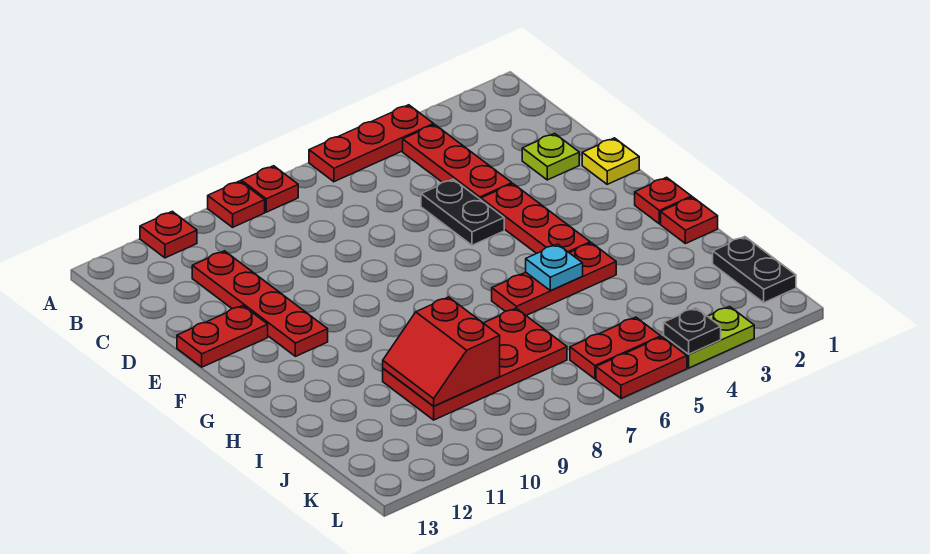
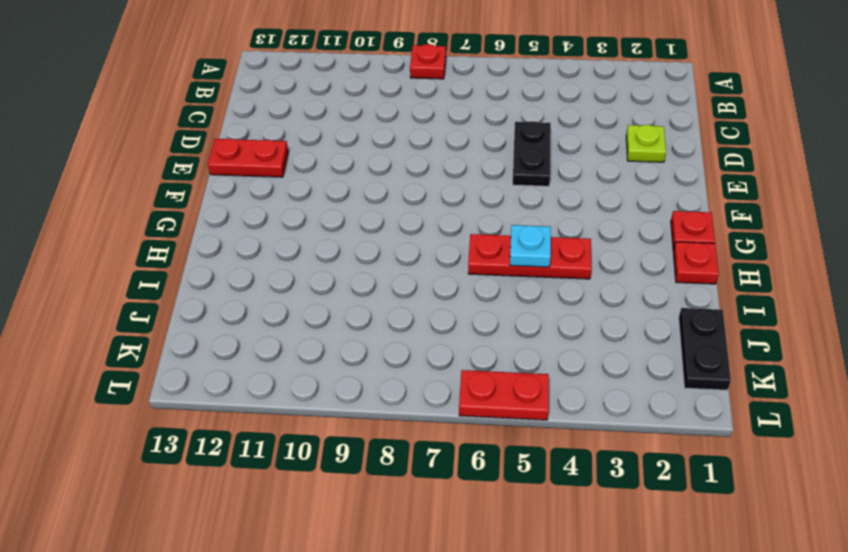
none -> red plate A4:A6 level 1
none -> red plate A9 level 1
none -> red plate A11 level 1

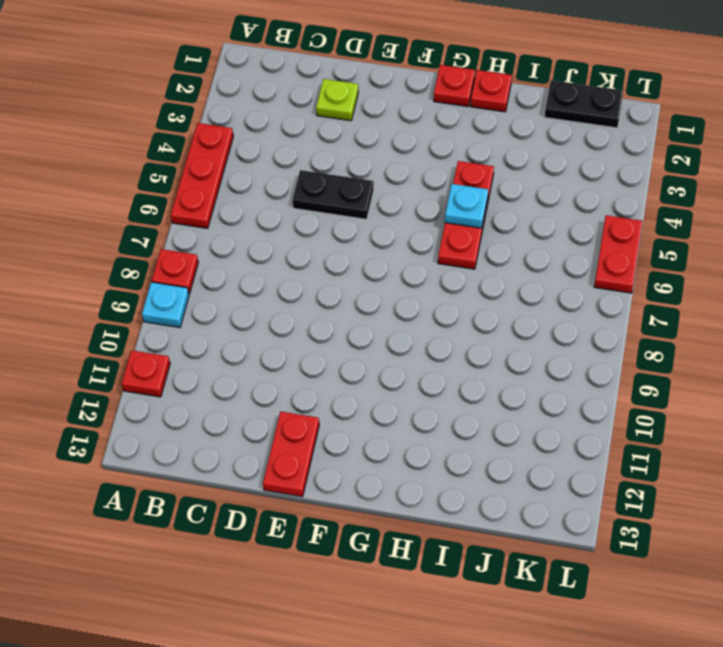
cyan plate A9 level 1 -> red plate A9 level 1
none -> red plate B4:D4 level 1
none -> red plate C11:F11 level 1
none -> yellow plate E1 level 1

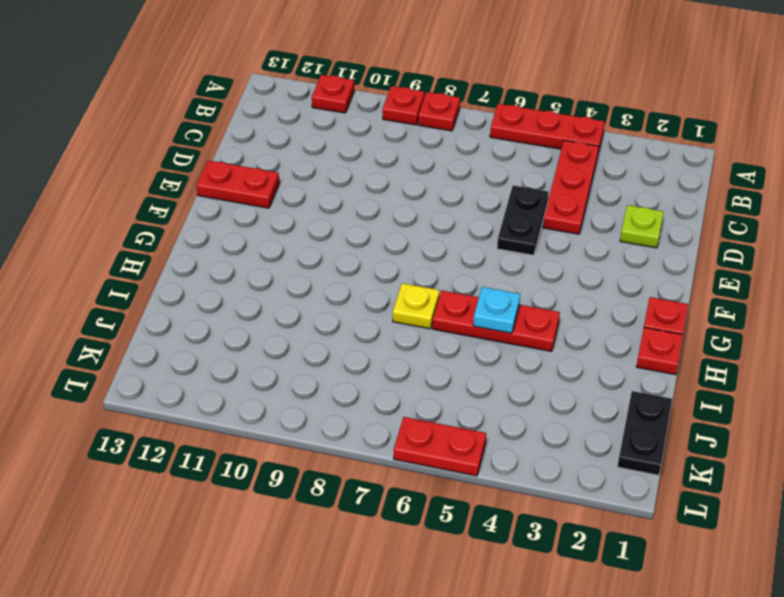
yellow plate H7 level 1 -> yellow plate E1 level 1
none -> red plate C11:F11 level 1
none -> red plate E4:G4 level 1
none -> red plate I7:J10 level 1

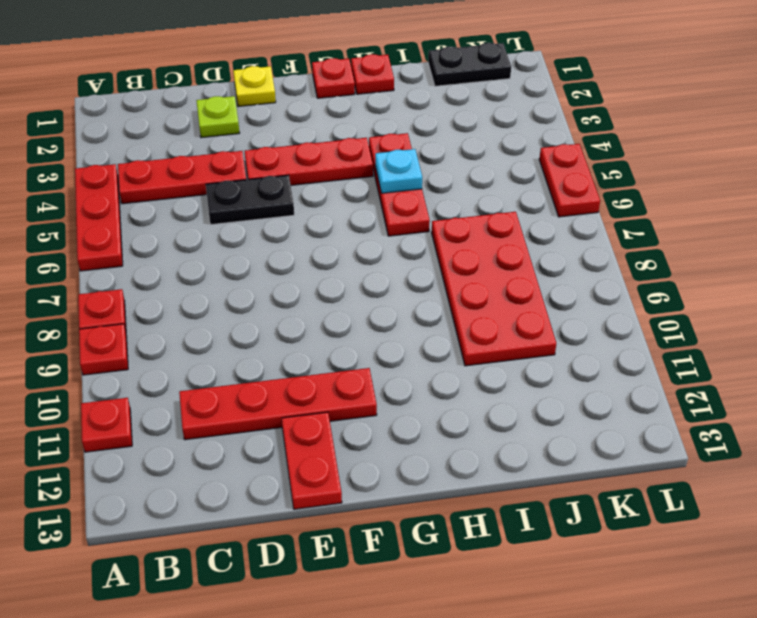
none -> red plate K5:K6 level 1
none -> lime plate L3:L4 level 1
none -> red slope I9:J10 level 2 top 9

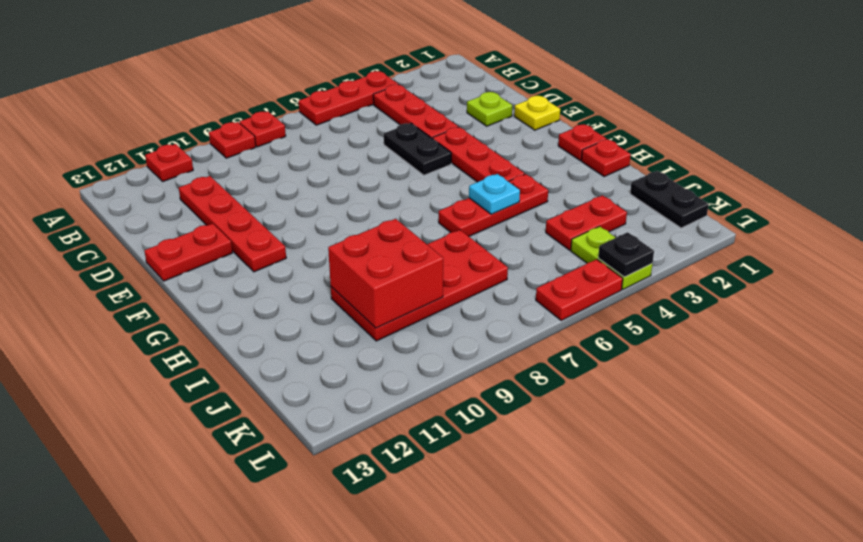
red brick I9:J10 level 2 -> red slope I9:J10 level 2 top 9
red plate J3:J4 level 1 -> red plate K5:K6 level 1
lime plate K4:L4 level 1 -> lime plate L3:L4 level 1

